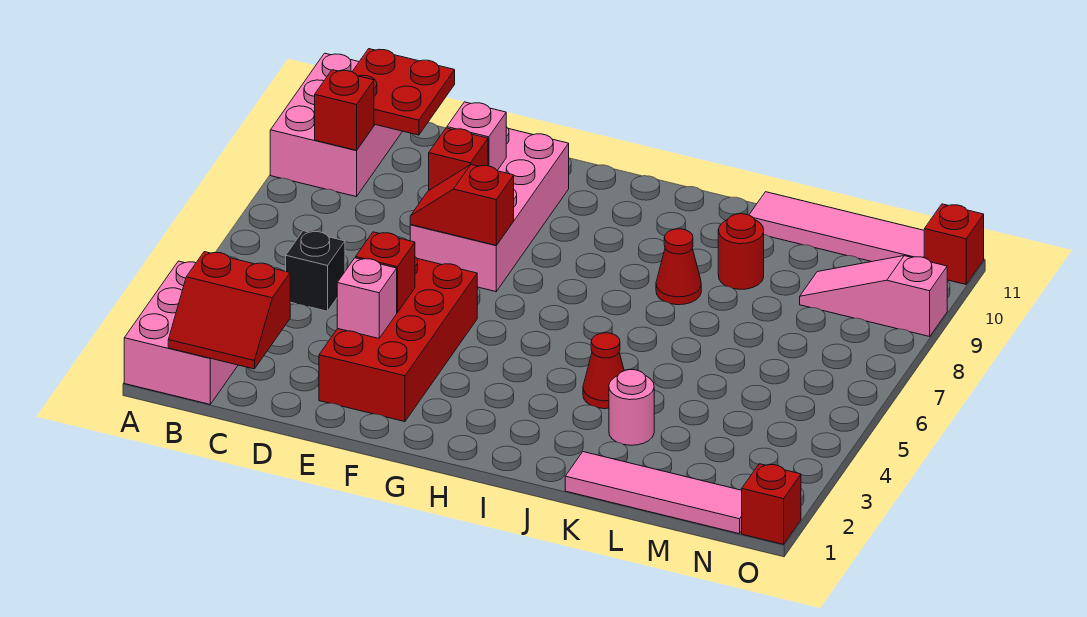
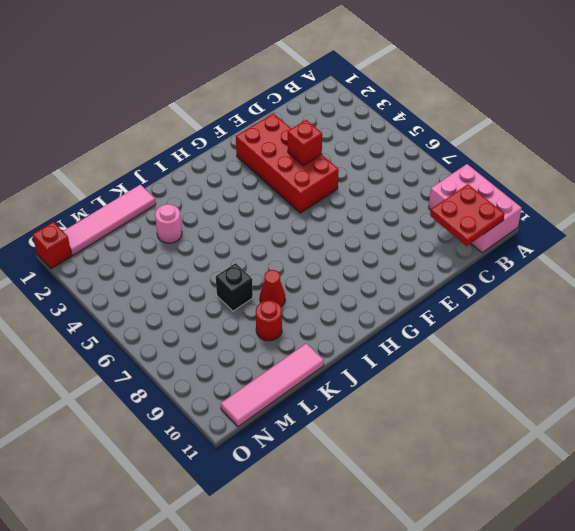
black brick K7 level 1 -> black brick C5 level 1
none -> pink brick A1:B3 level 1
none -> pink brick E7:F10 level 1
none -> red cone J4 level 1

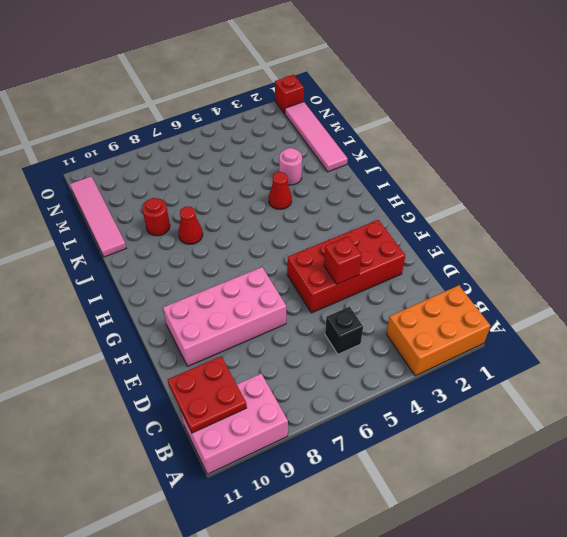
orange brick A1:B3 level 1 -> pink brick A1:B3 level 1
none -> pink slope M9:O9 level 1 top O
none -> red brick O11 level 1
none -> red slope B1:C2 level 2 top 2

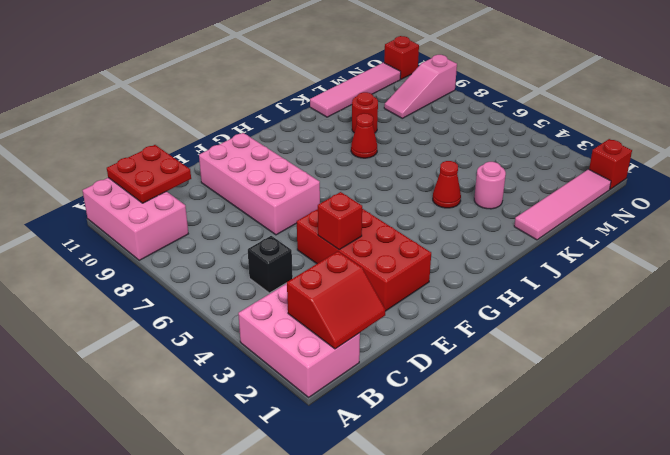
none -> red brick B9 level 2
none -> pink brick E3 level 2
none -> red slope E7:F7 level 2 top F

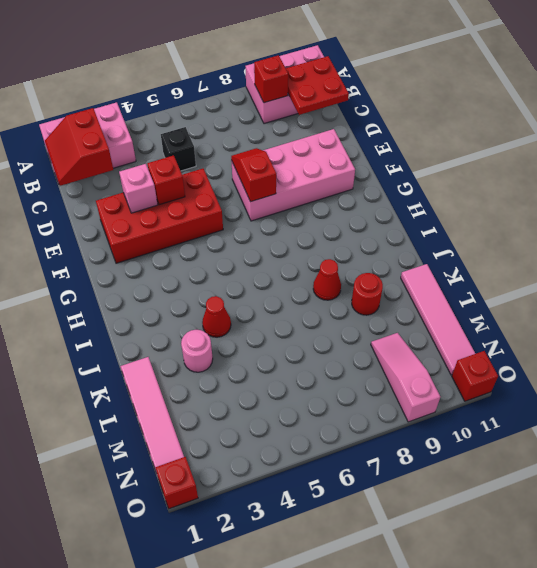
none -> red brick E8 level 2
none -> pink brick E9 level 2

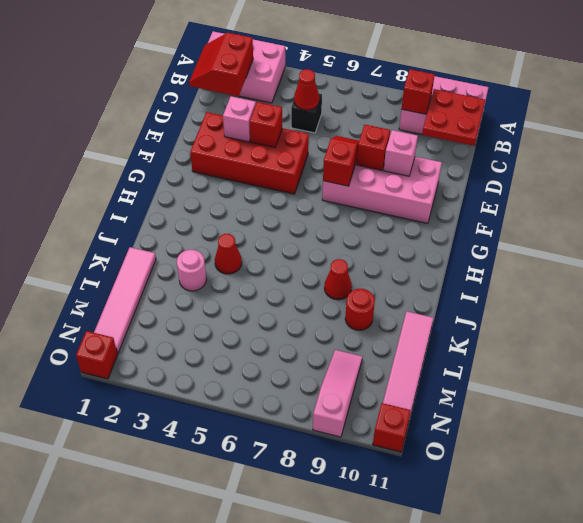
red cone C5 level 2 -> none

